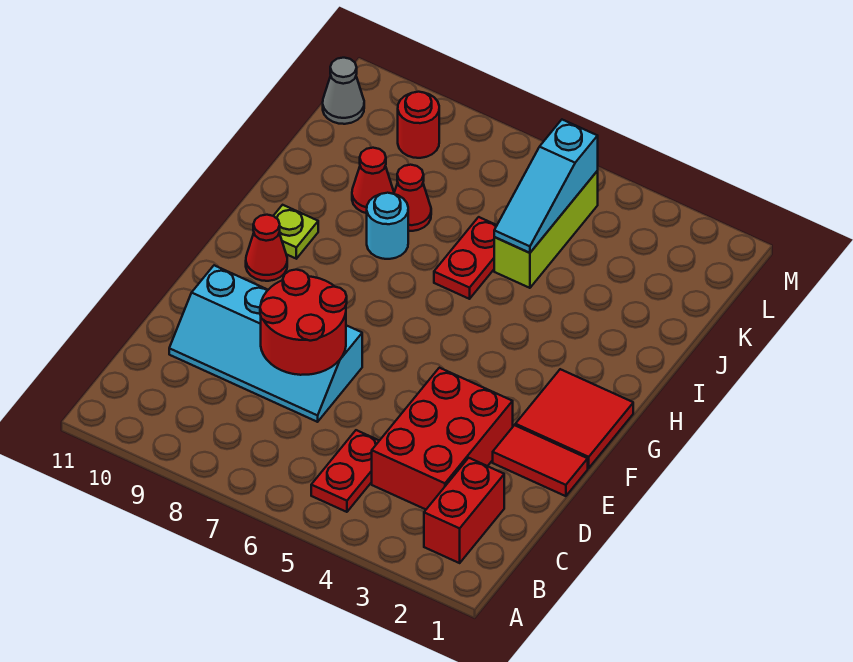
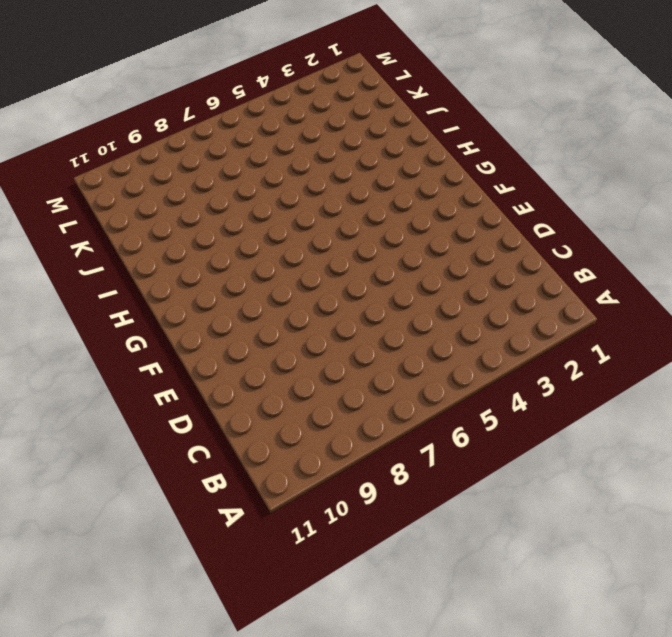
none -> red brick B2:C2 level 1
none -> red plate B5:C5 level 1
none -> red brick C3:E4 level 1

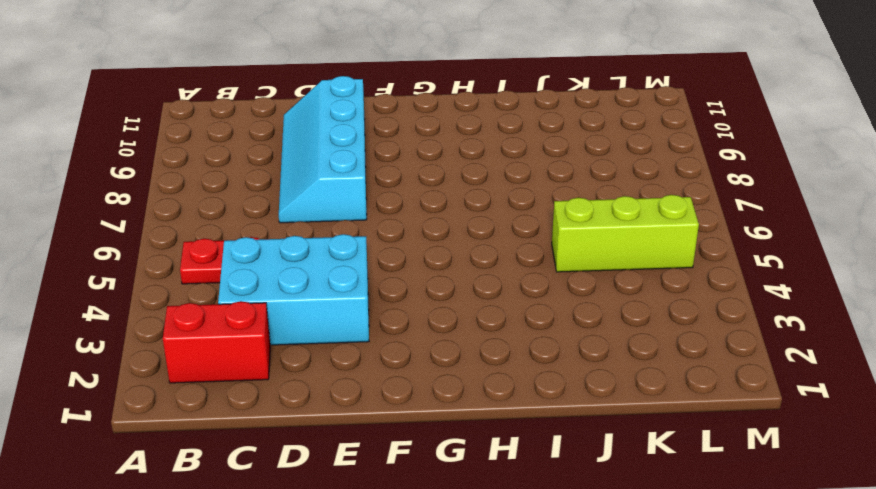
cyan brick C3:E4 level 1 -> red brick C3:E4 level 1
none -> red tile E1:E2 level 1
none -> red tile F1:G2 level 1
none -> red cone G10 level 1

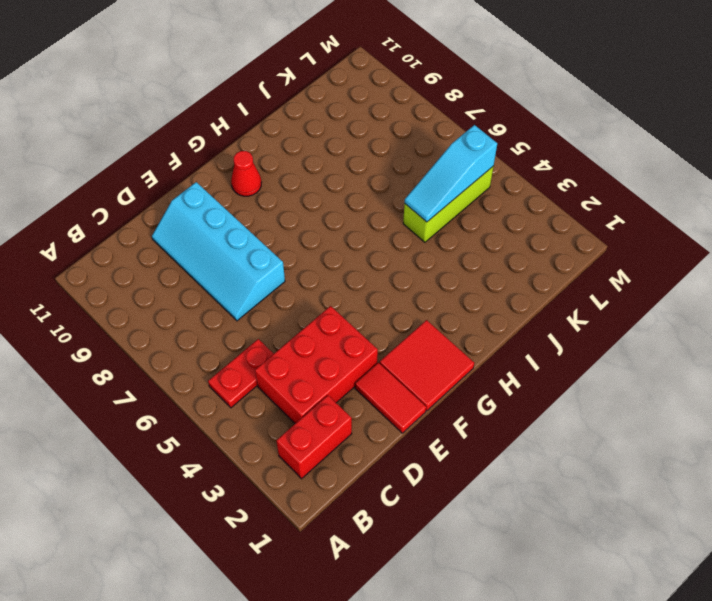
none -> lime plate H10 level 1
none -> red plate I6:J6 level 1
none -> cyan round brick I8 level 1

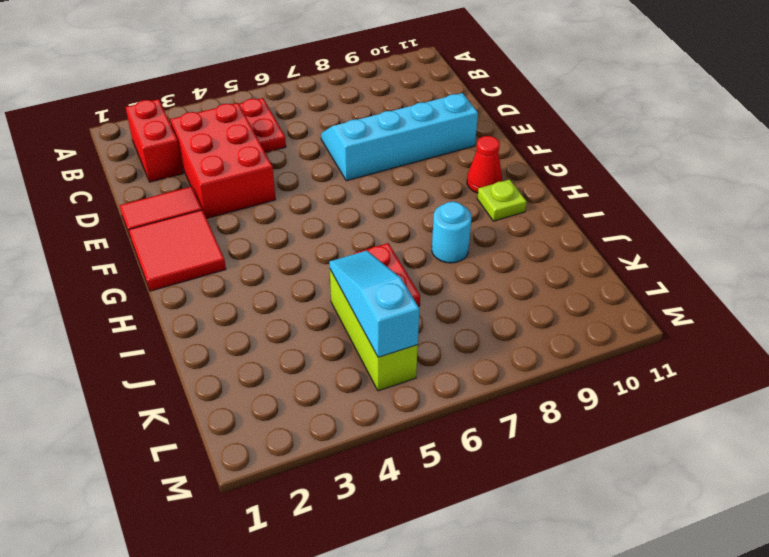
none -> red cone J8 level 1
none -> red cone J9 level 1
none -> red round brick L9 level 1

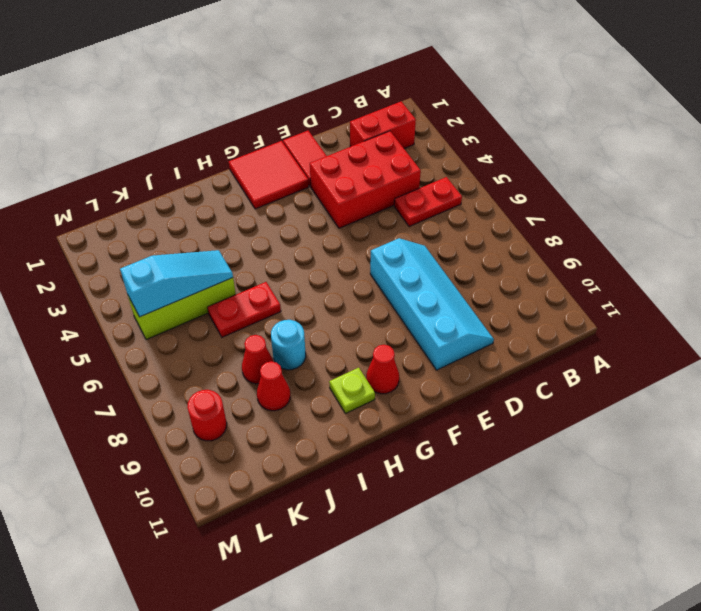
none -> grey cone L11 level 1
none -> red round brick D7:E8 level 2

